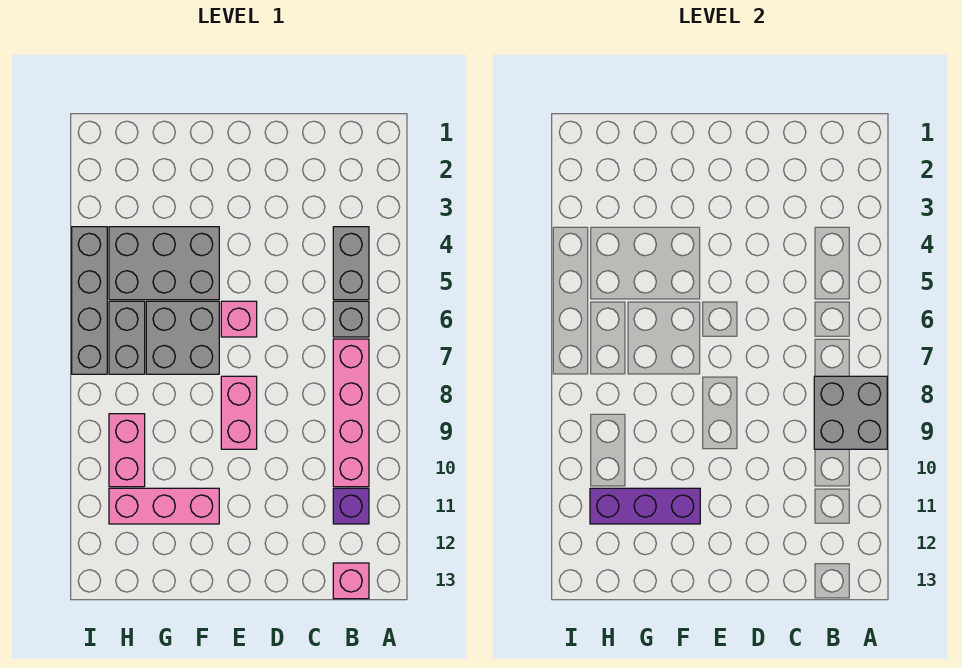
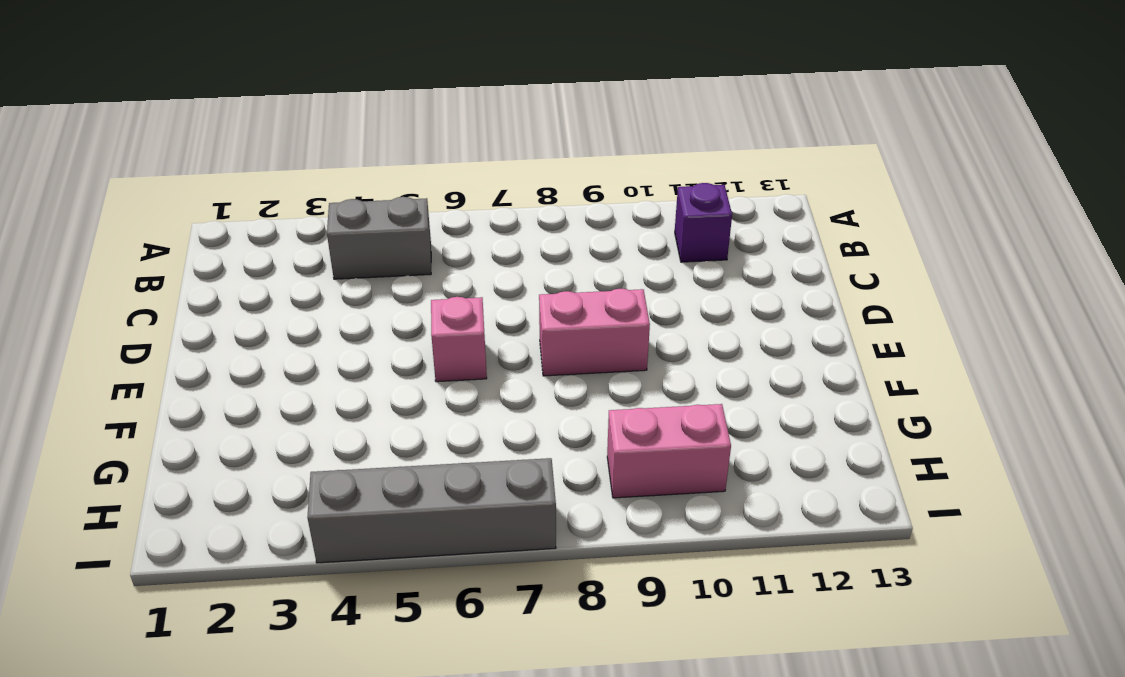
none -> grey brick B6 level 1
none -> pink brick B7:B10 level 1
none -> pink brick B13 level 1

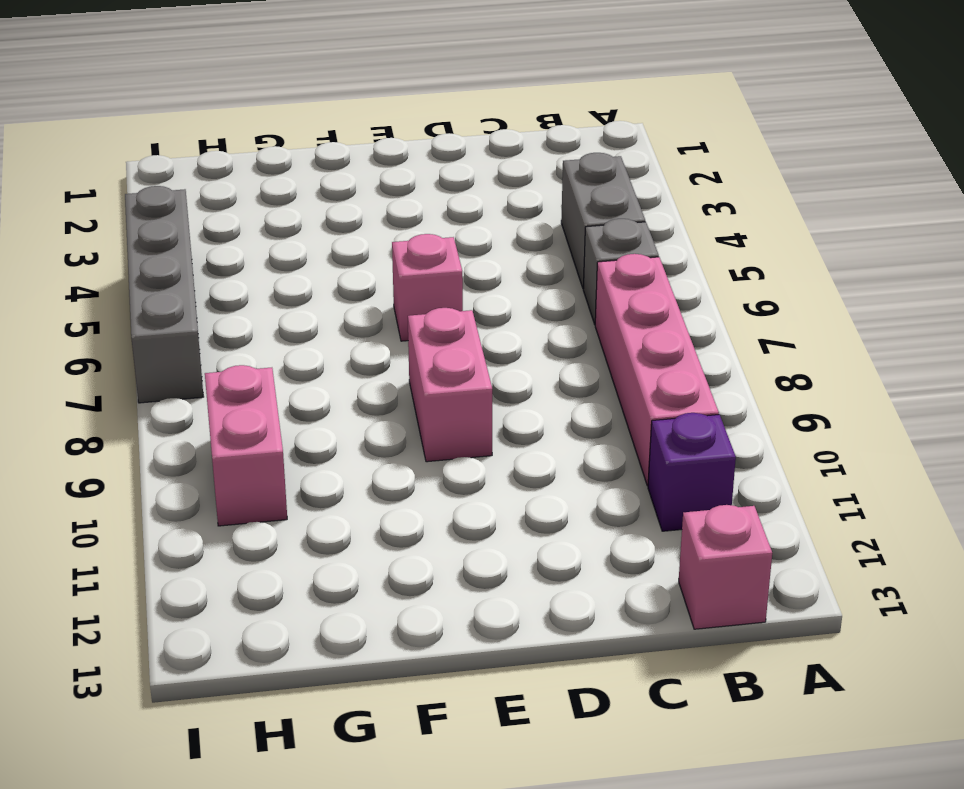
none -> grey brick F4:H5 level 1
none -> grey brick F6:G7 level 1
none -> pink brick F11:H11 level 1

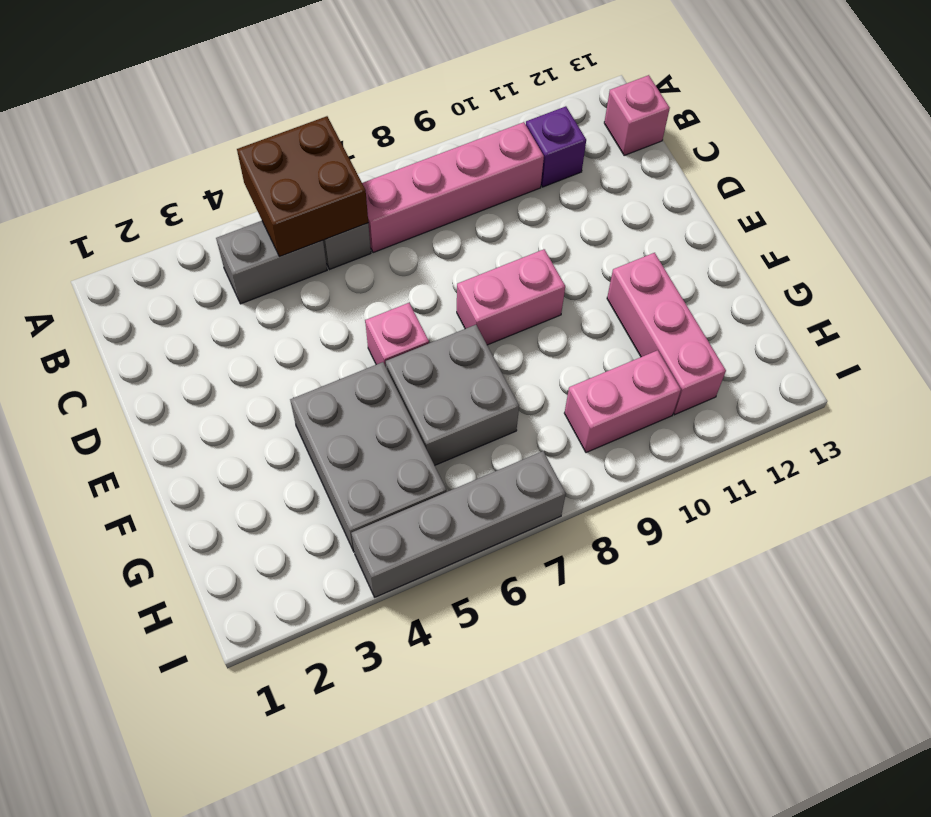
brown brick A5:B6 level 2 -> none
none -> grey brick H6:H7 level 1
none -> grey brick A8:B9 level 2
none -> purple brick F11:H11 level 2

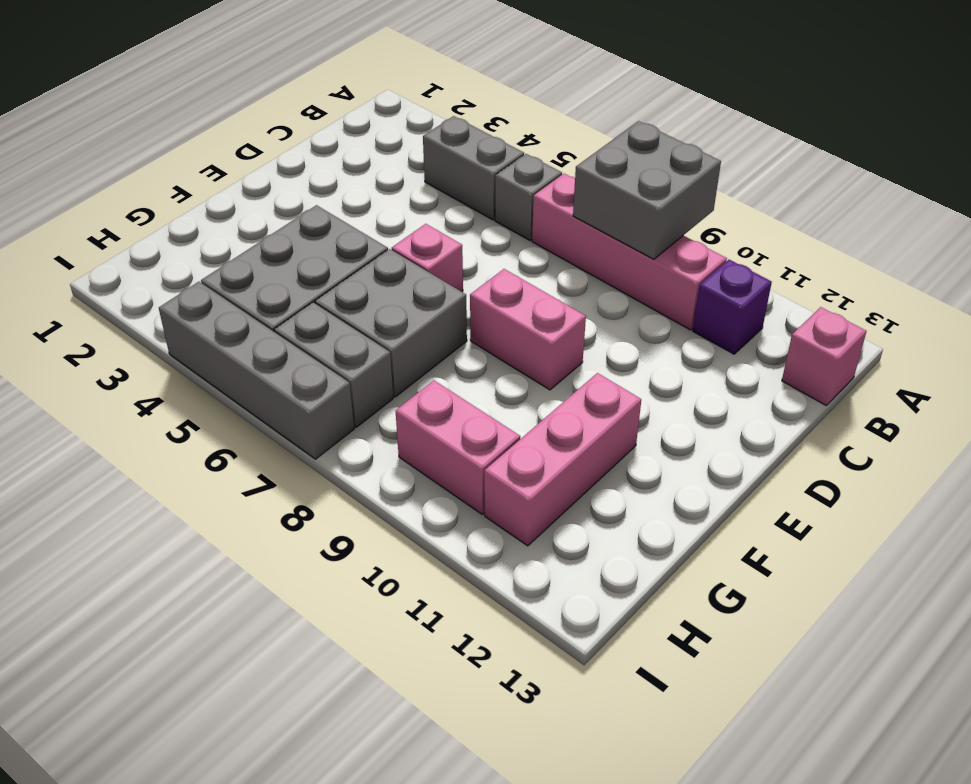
none -> purple brick F11:H11 level 2

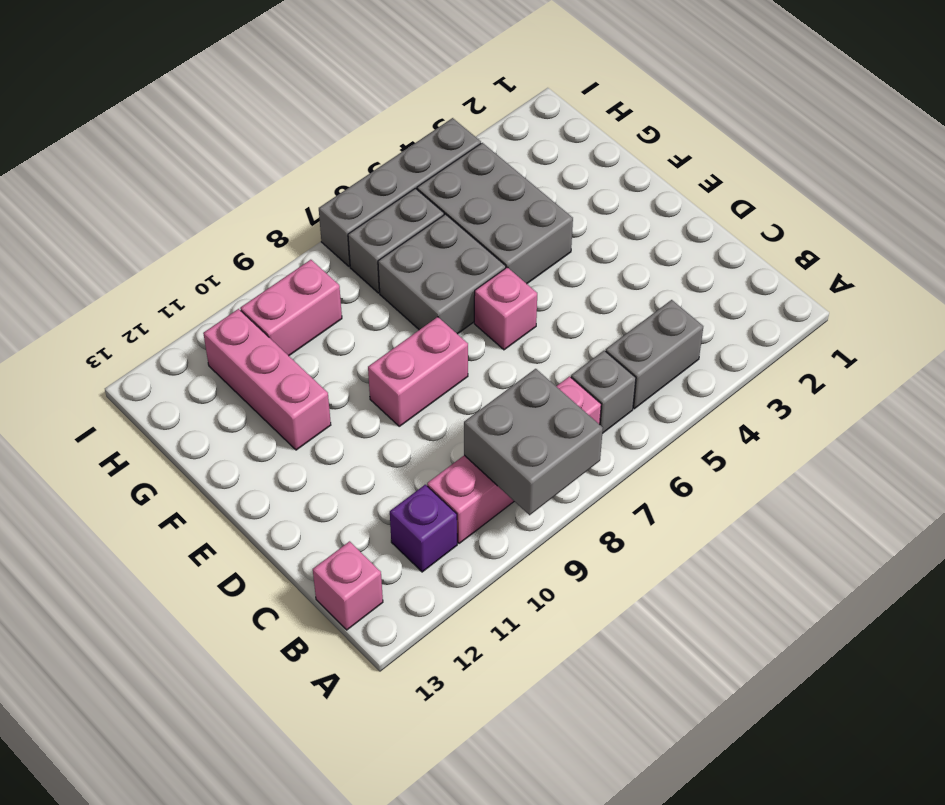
none -> purple brick F11:H11 level 2

